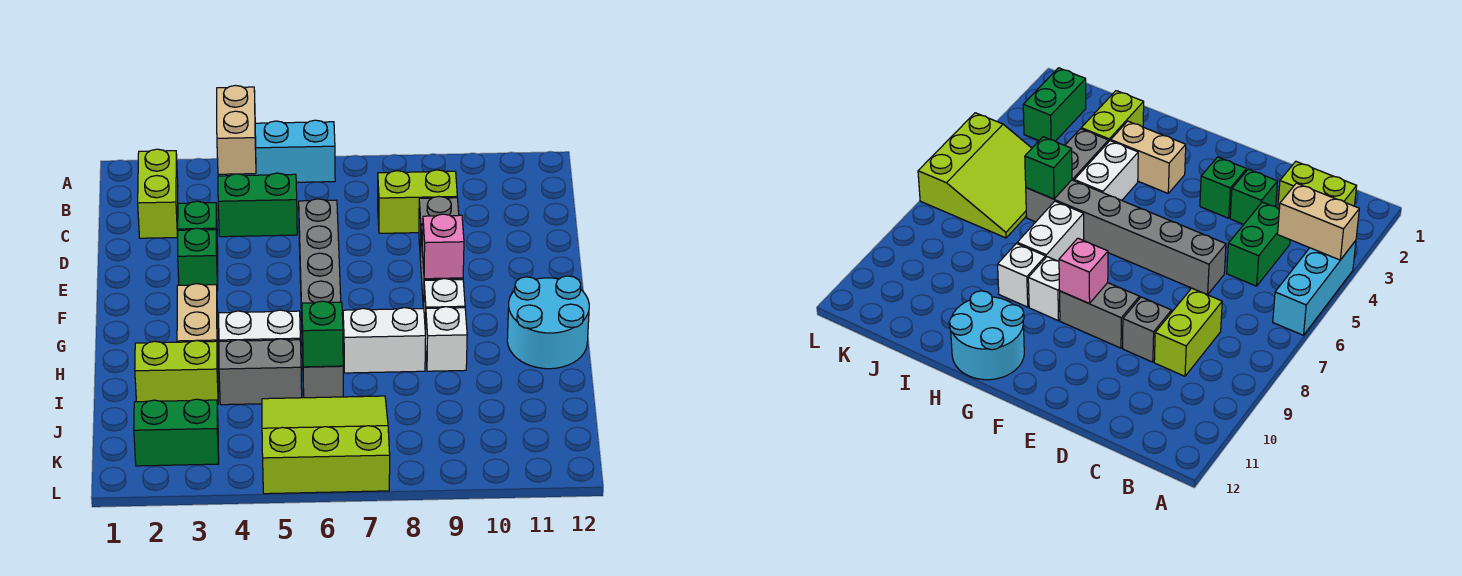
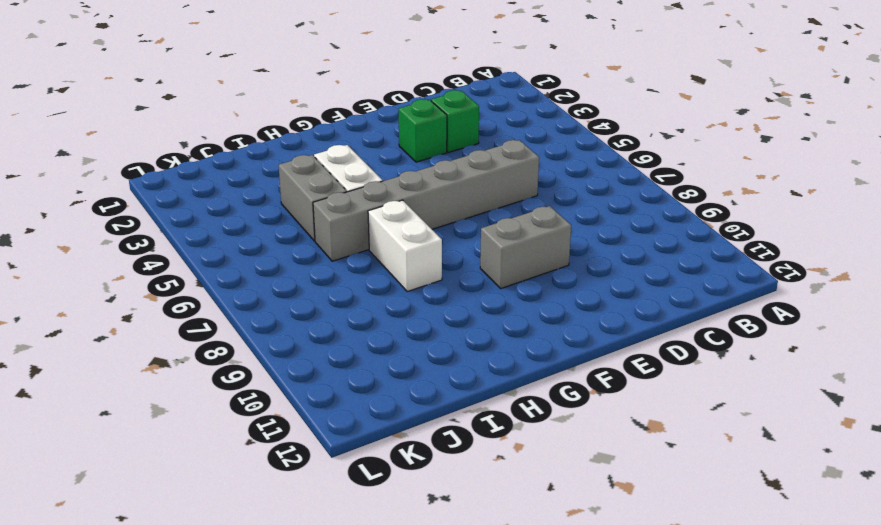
none -> cyan brick A4:A6 level 1
none -> lime brick B2:C2 level 1
none -> green brick C4:C5 level 1

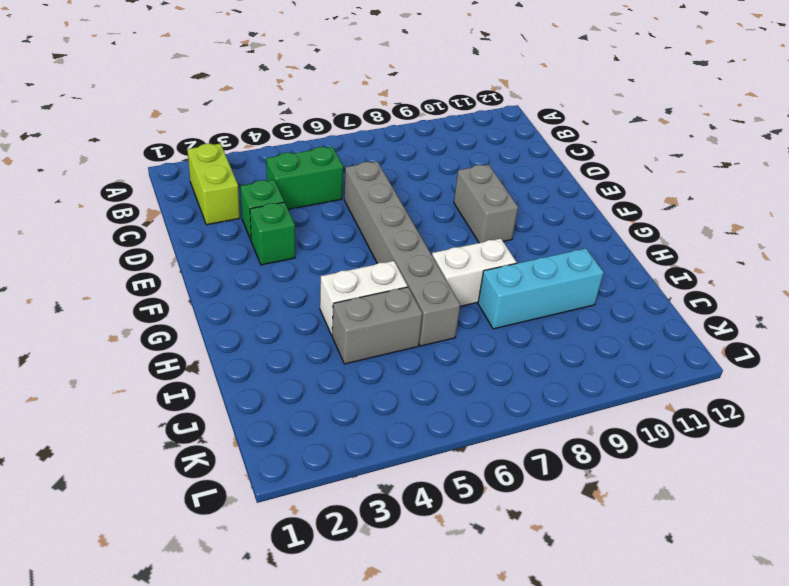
cyan brick I8:I10 level 1 -> cyan brick A4:A6 level 1
none -> lime brick C8:C9 level 1
none -> grey brick D9 level 1
none -> tan brick G3:H3 level 1

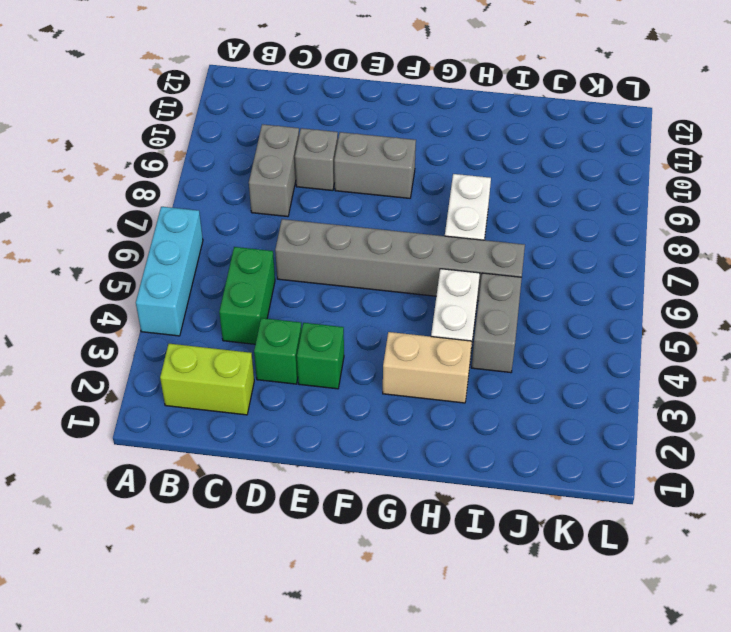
grey brick C8:C9 level 1 -> lime brick C8:C9 level 1
none -> white brick G9 level 1
none -> cyan round brick G11:H12 level 1
none -> white brick H9 level 1

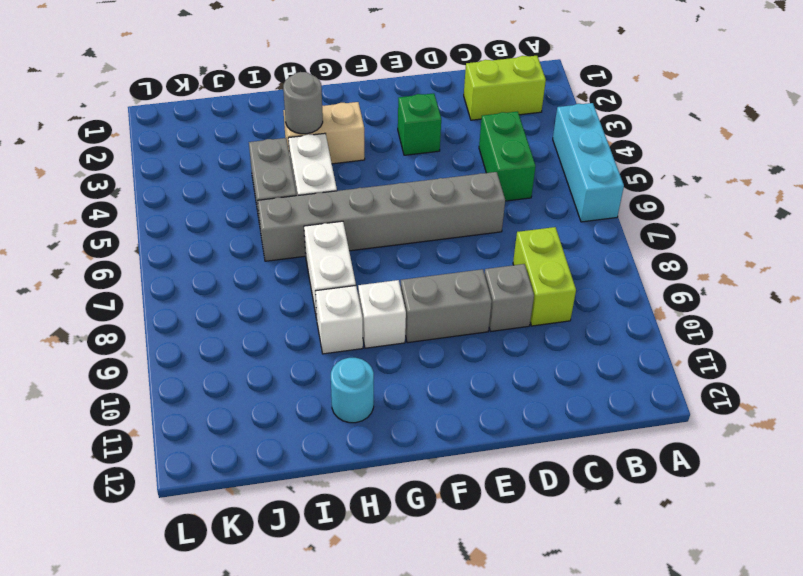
grey round brick H3 level 2 -> none
cyan round brick H11 level 1 -> cyan round brick G11:H12 level 1
none -> green brick D3 level 1
none -> lime brick I2:I3 level 1
none -> lime slope J5:L7 level 1 top L

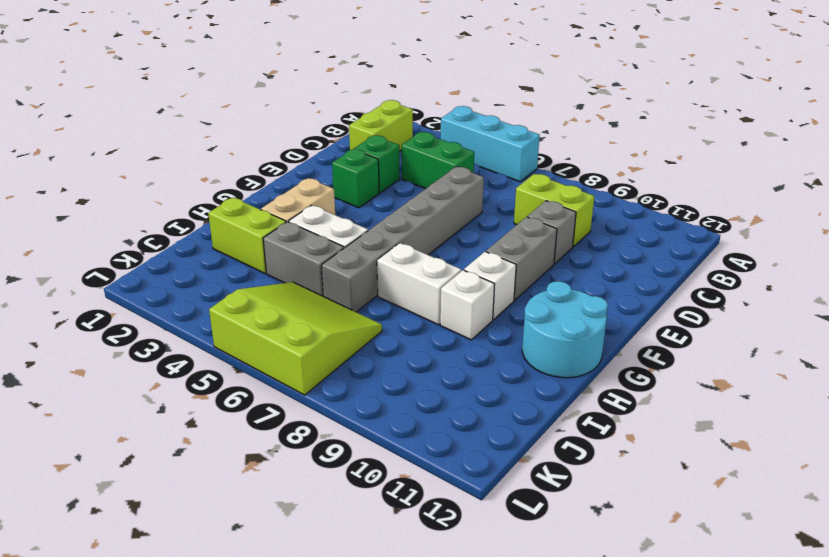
none -> green brick K2:K3 level 1
none -> tan brick A4:B4 level 2
none -> pink brick F9 level 2

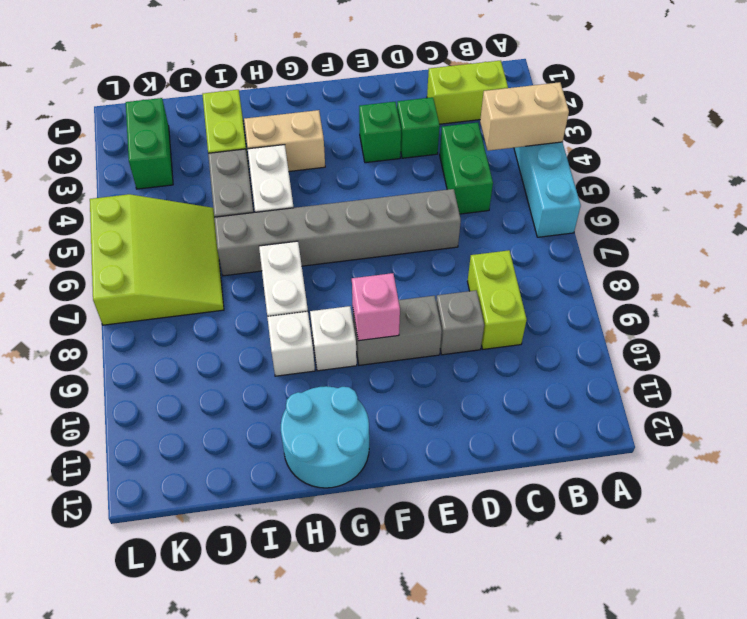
none -> green brick I6 level 2

